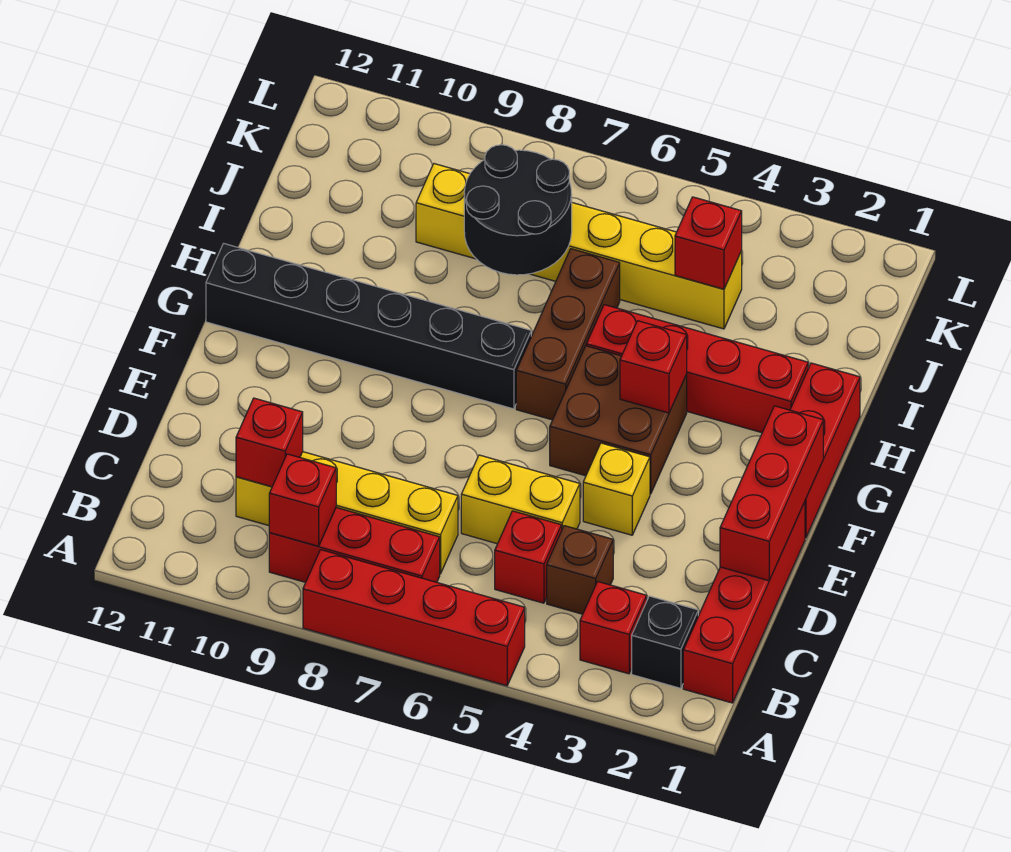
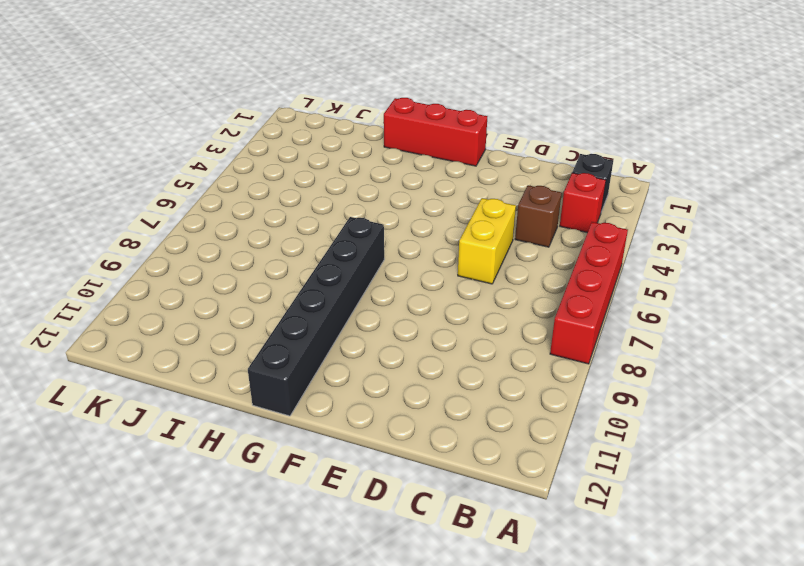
none -> red brick B1:E1 level 1
none -> red brick B7:B9 level 1
none -> red brick C5 level 1

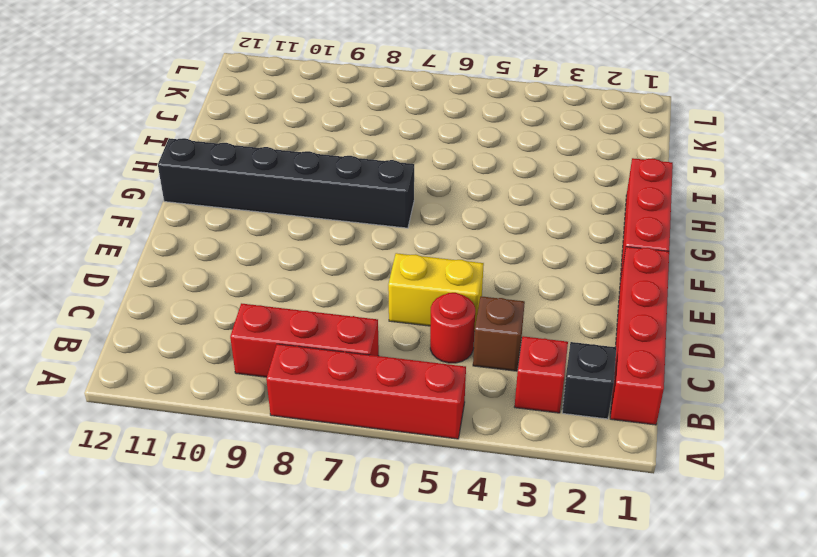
red round brick C5 level 1 -> red brick C5 level 1
none -> yellow brick C7:C10 level 1
none -> yellow brick E4 level 1
none -> brown brick F4:G5 level 1

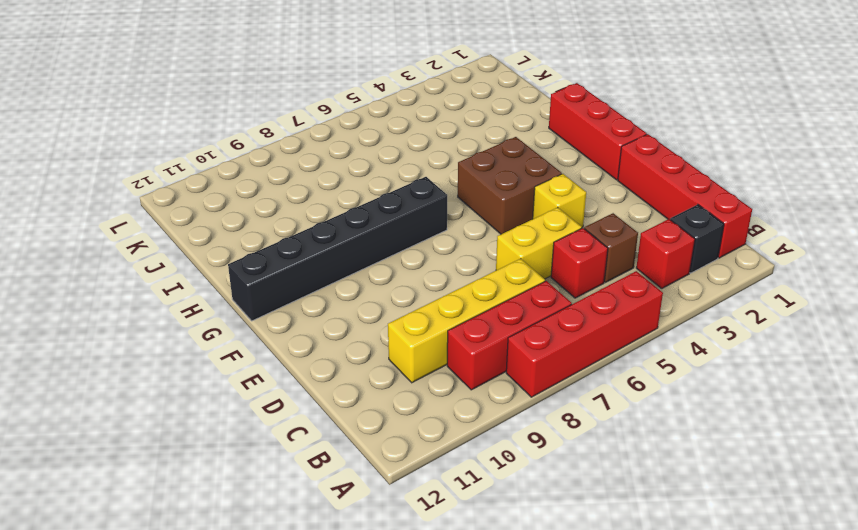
none -> brown brick G6:I6 level 1
none -> red brick H2:H5 level 1
none -> yellow brick J4:J9 level 1

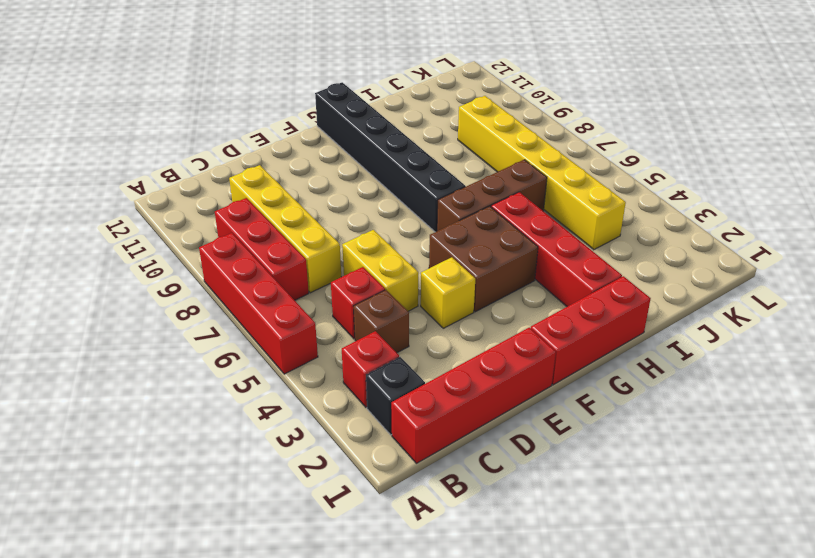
none -> red brick B9 level 2
none -> red brick C10 level 2
none -> red brick D1:F1 level 2

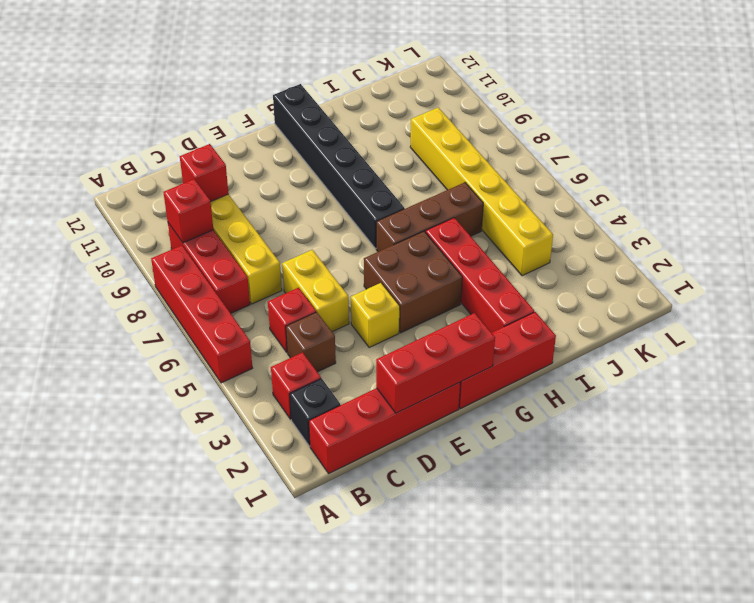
none -> red brick G4 level 2
none -> black round brick I7:J8 level 2
none -> red brick J4 level 2

